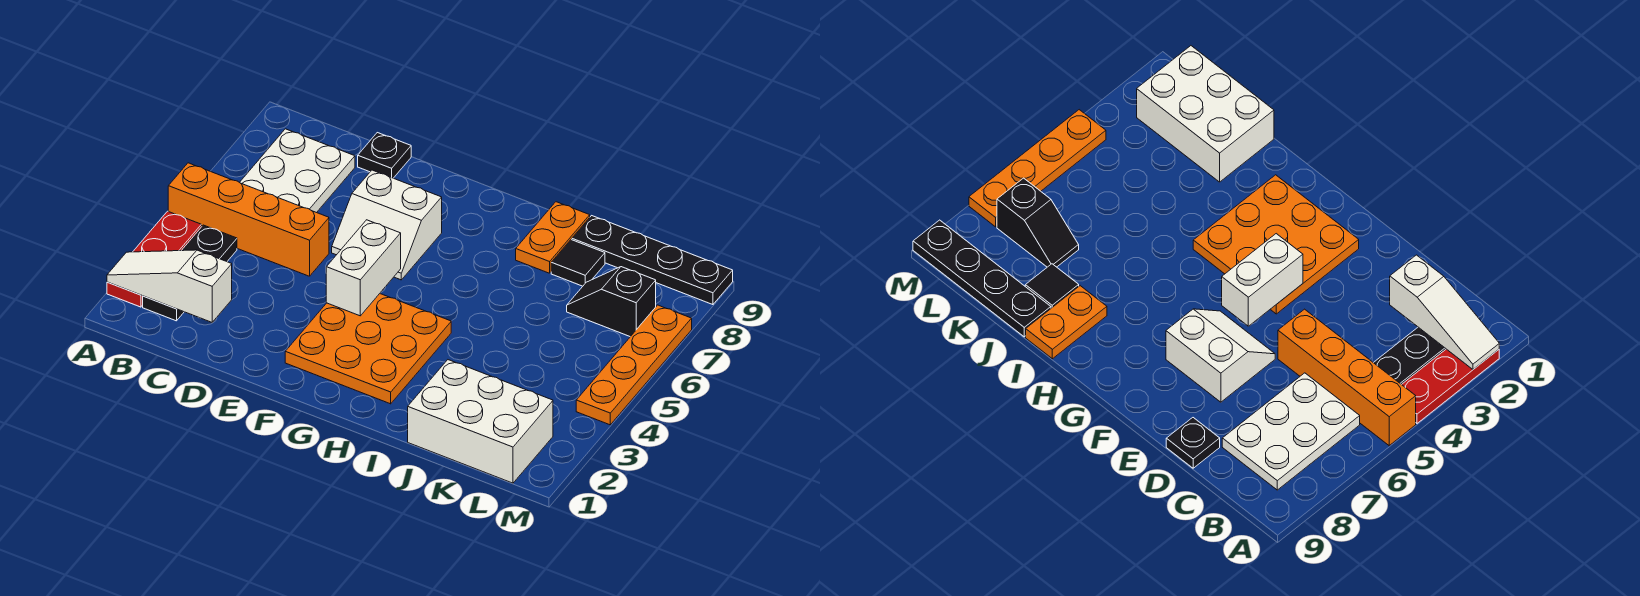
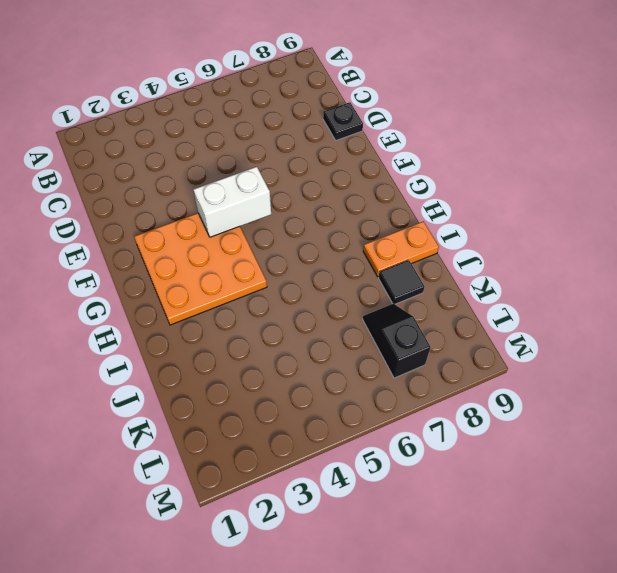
none -> red plate A2:A4 level 1
none -> orange brick A5:D5 level 1
none -> black plate B2:B4 level 1

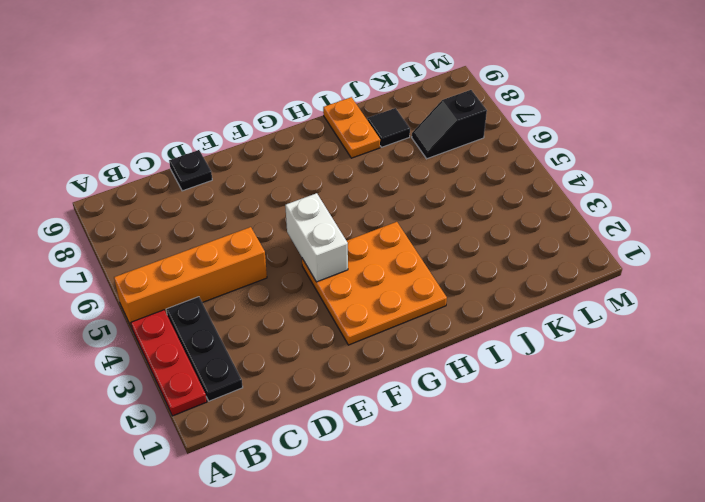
none -> white plate B6:C8 level 1
none -> white slope E6:F7 level 1 top 7
none -> white brick J1:L2 level 1

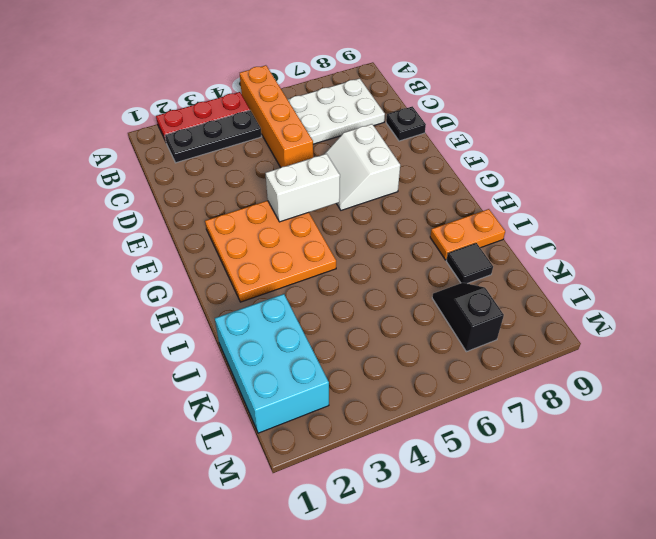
cyan brick J1:L2 level 1 -> white brick J1:L2 level 1
none -> black plate J9:M9 level 1
none -> orange plate M4:M7 level 1
none -> white slope A2:C2 level 2 top C

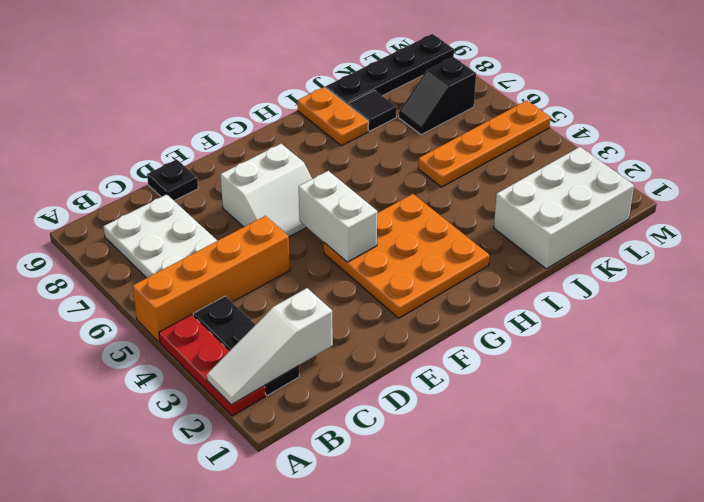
orange plate J5:M5 level 1 -> orange plate M4:M7 level 1

